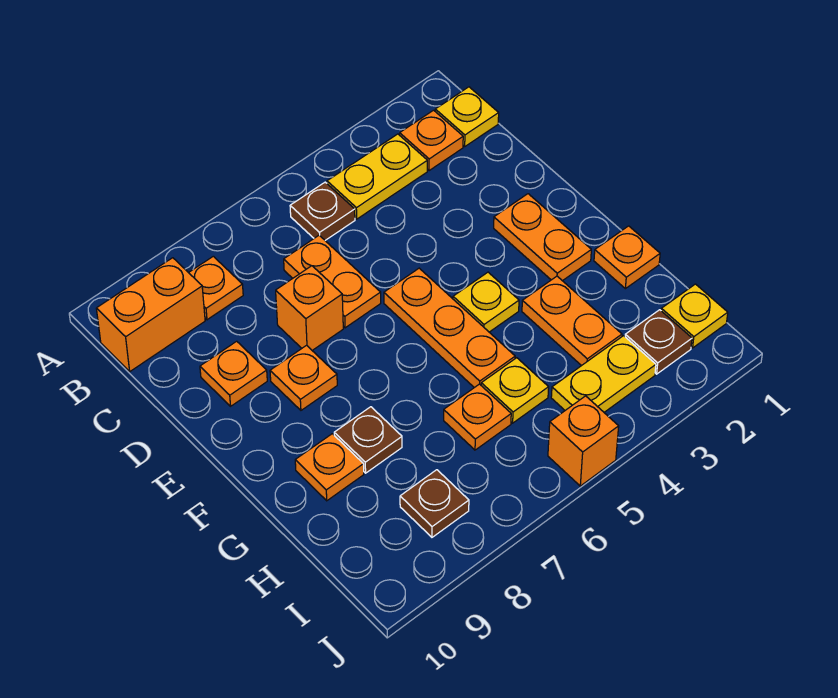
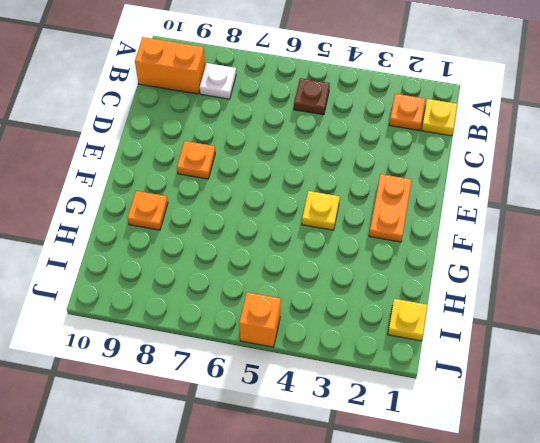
white plate B8 level 1 -> orange plate B8 level 1
none -> yellow plate B3:B4 level 1
none -> orange plate C6:D6 level 1
none -> orange brick D7 level 1

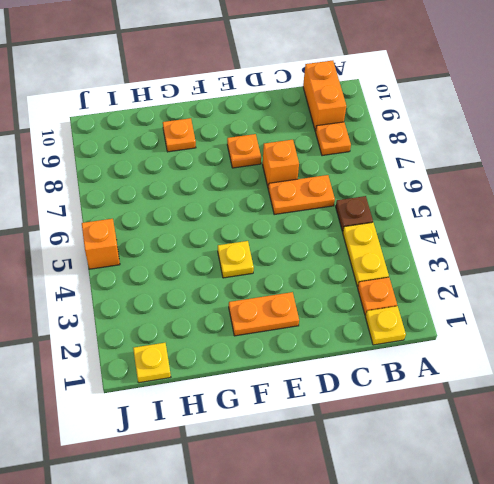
none -> orange plate D9 level 1
none -> orange plate E5:G5 level 1
none -> orange plate G1 level 1

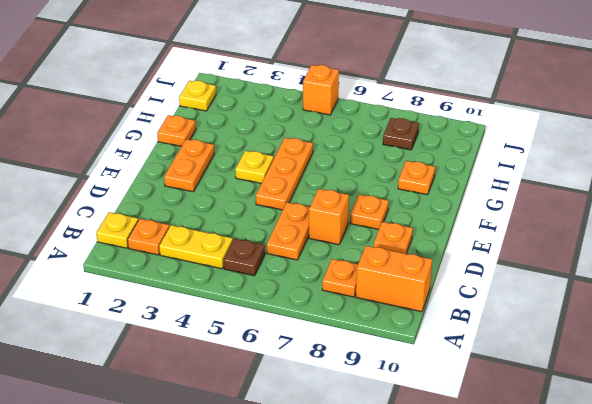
none -> orange plate G3:H3 level 1
none -> brown plate G8 level 1
none -> yellow plate H5 level 1

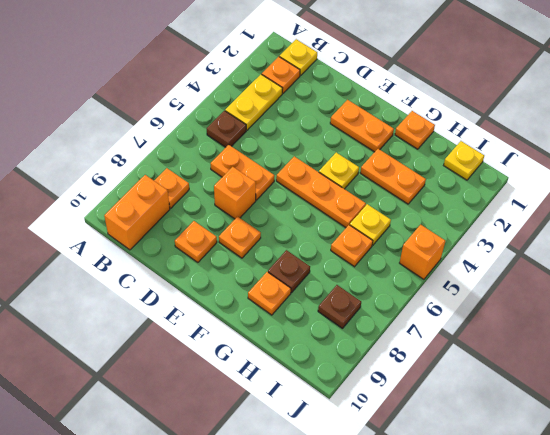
none -> brown plate I2 level 1
none -> yellow plate I3:I4 level 1

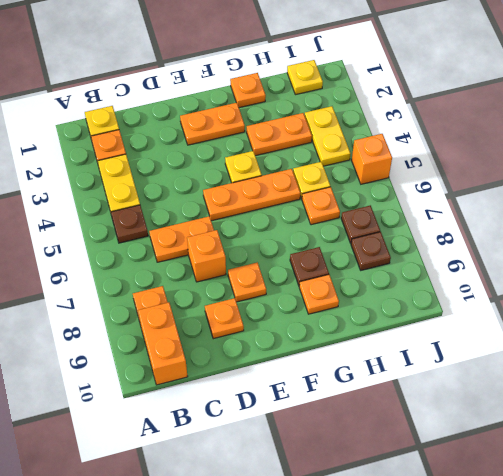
brown plate I7 level 1 -> brown plate I2 level 1

